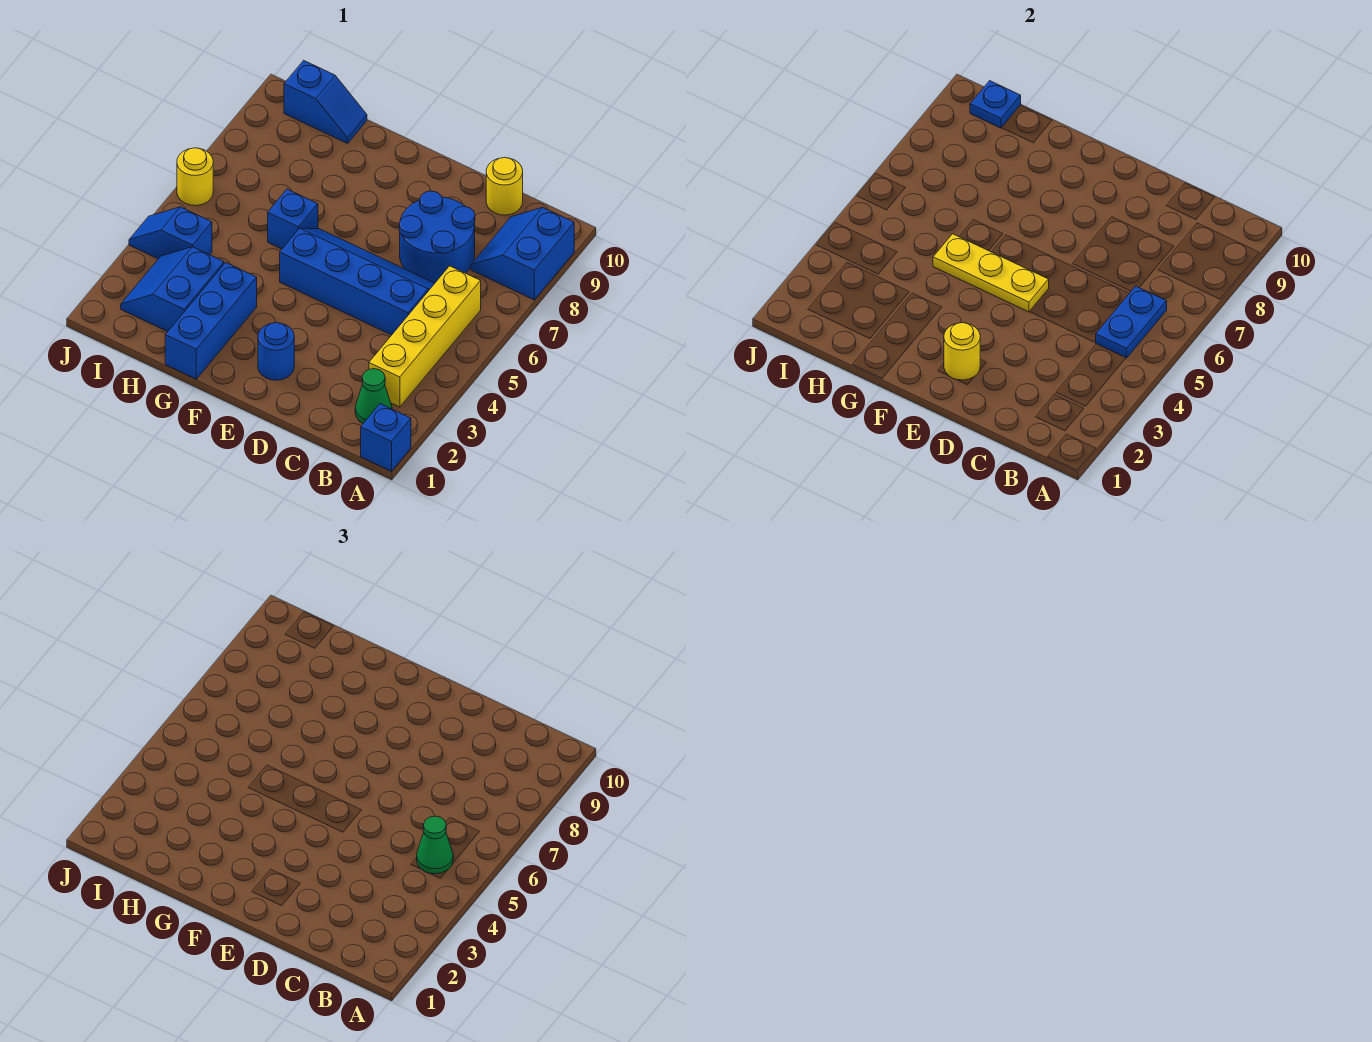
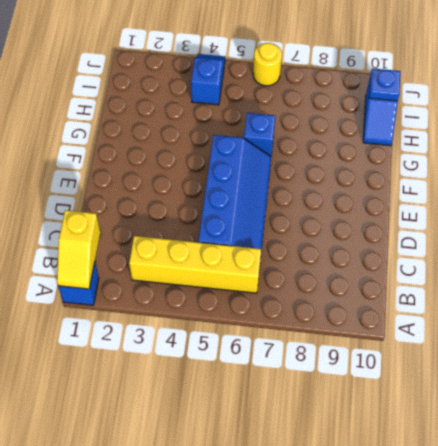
yellow slope A1:B1 level 2 top B -> none
none -> blue slope A8:B9 level 1 top A
none -> green cone B2 level 1
none -> blue round brick C7:D8 level 1

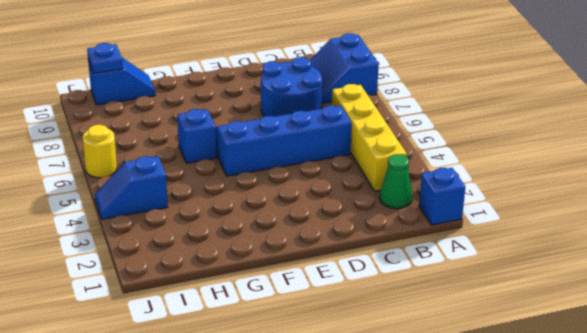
none -> yellow round brick C10 level 1
none -> blue round brick E2 level 1
none -> blue brick G1:G3 level 1

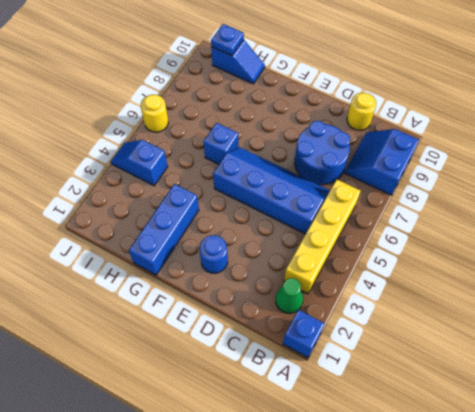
none -> blue slope H2:I3 level 1 top H
none -> blue plate B5:B6 level 2
none -> yellow round brick E2 level 2

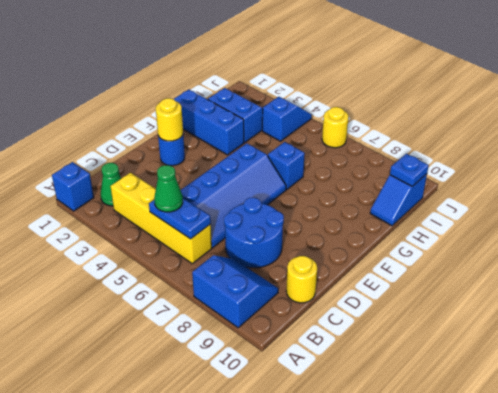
none -> yellow plate E5:G5 level 2

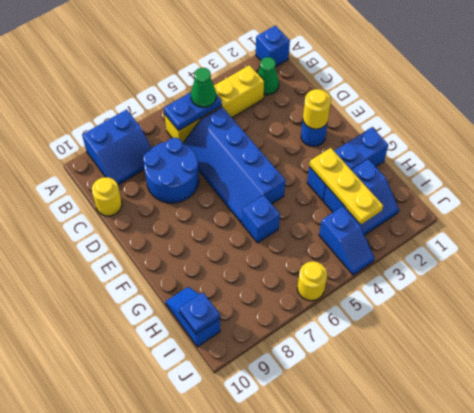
yellow plate G3:I3 level 2 -> yellow plate E5:G5 level 2

